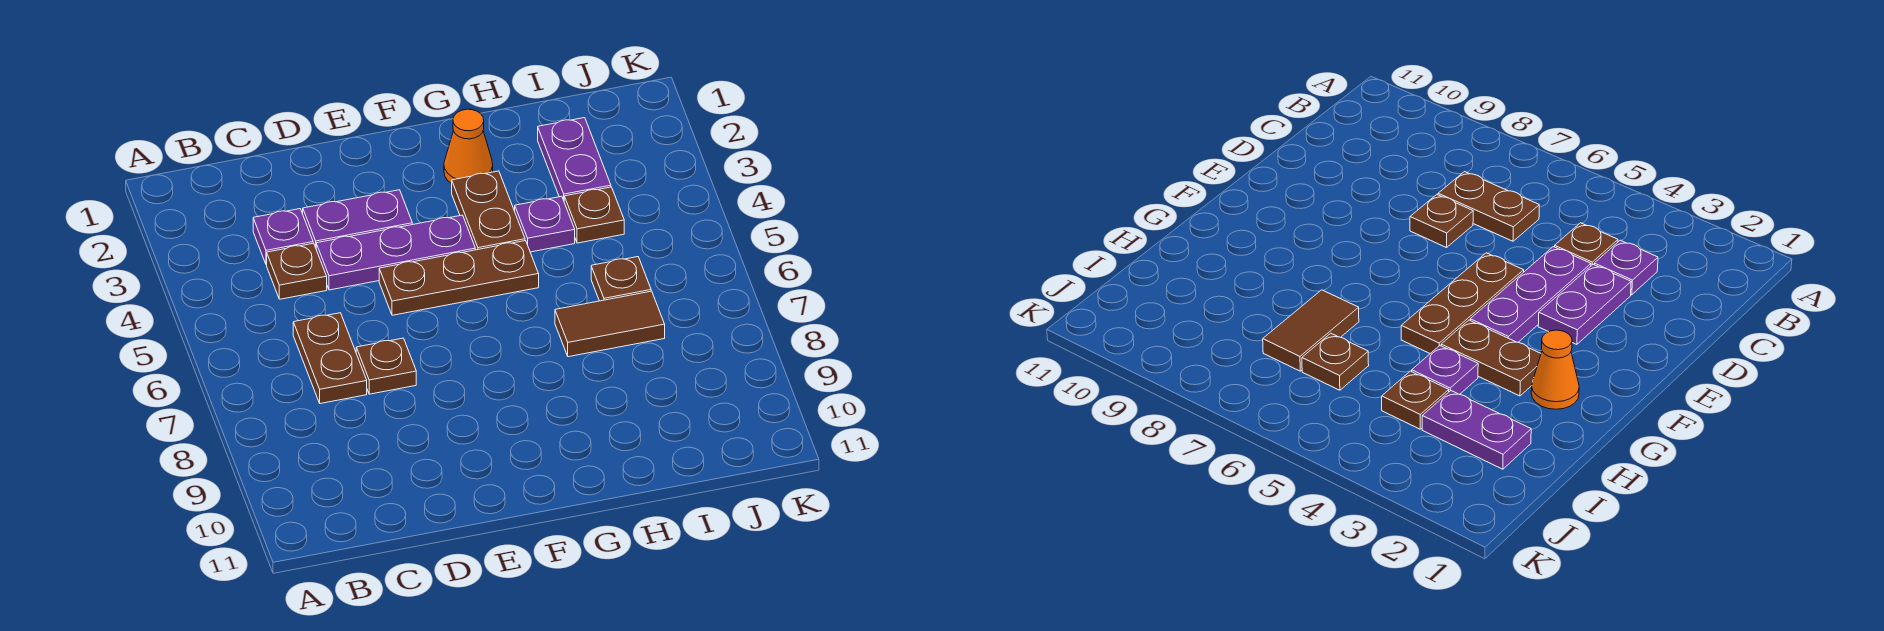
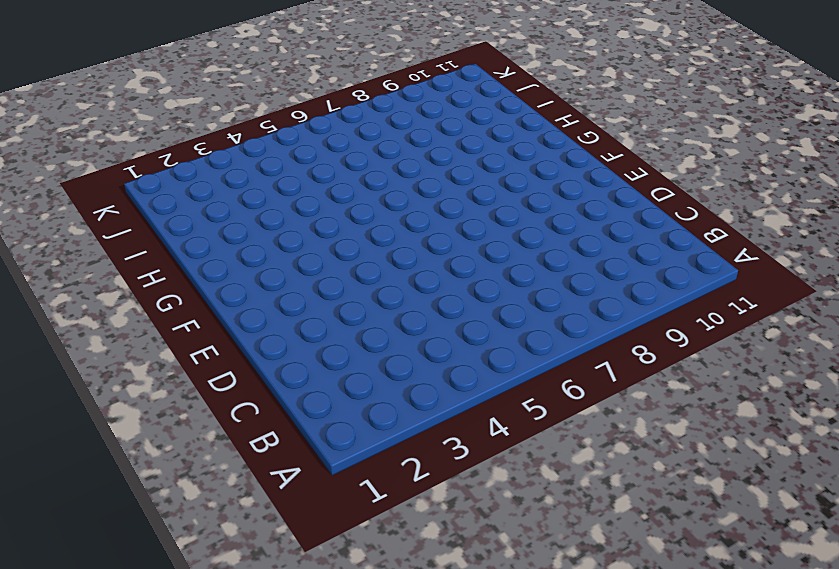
none -> purple plate C3 level 1
none -> brown plate C4 level 1
none -> brown plate C6:C7 level 1

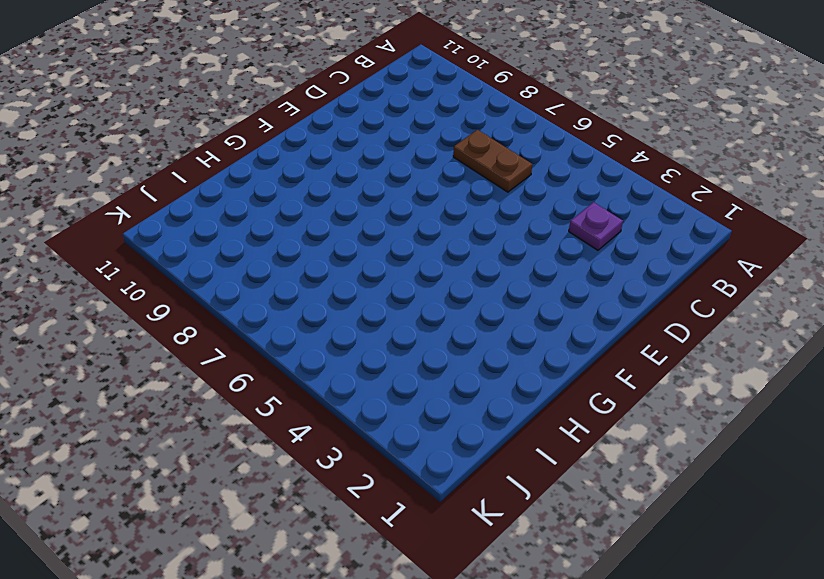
none -> brown plate C4 level 1
none -> purple plate D3:E3 level 1
none -> purple plate D4:F4 level 1

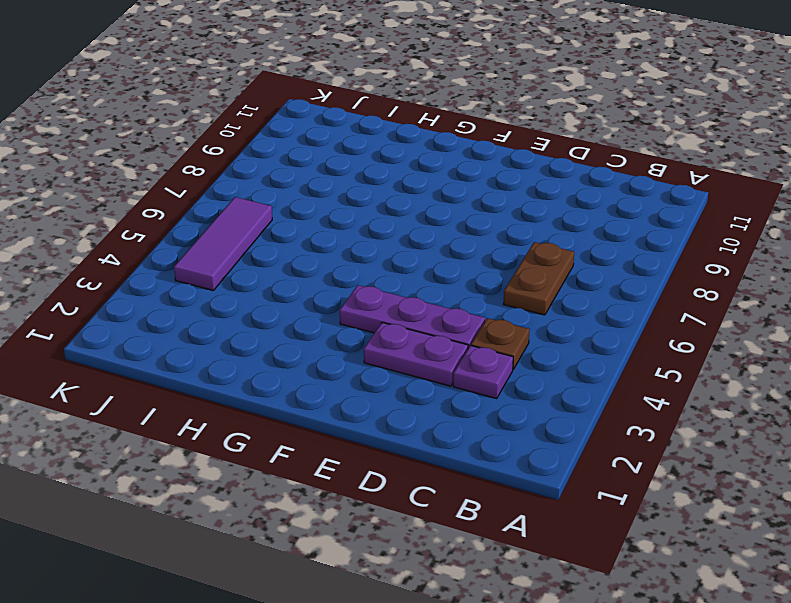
purple tile J4:J6 level 1 -> none
none -> brown plate D7 level 1
none -> brown plate E5:G5 level 1
none -> orange cone G2 level 1

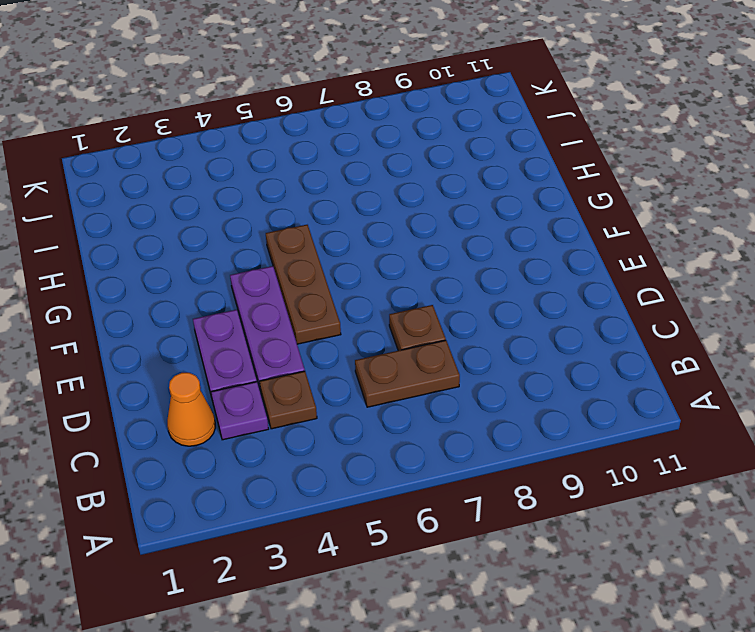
orange cone C2 level 1 -> orange cone G2 level 1
none -> brown plate G3:G4 level 1
none -> purple plate H4 level 1
none -> brown tile H7:I7 level 1

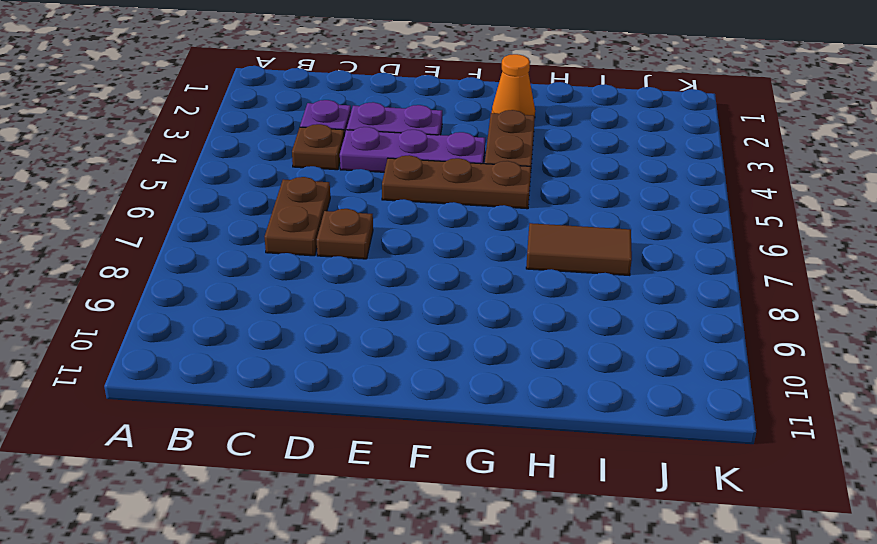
none -> purple plate H4 level 1
none -> purple plate I2:I3 level 1
none -> brown plate I4 level 1

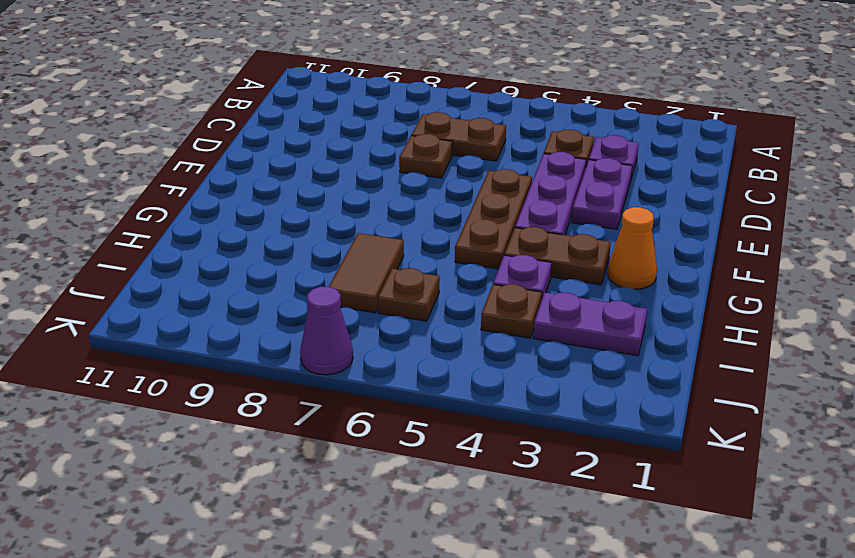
purple cone K7 level 1 -> none

